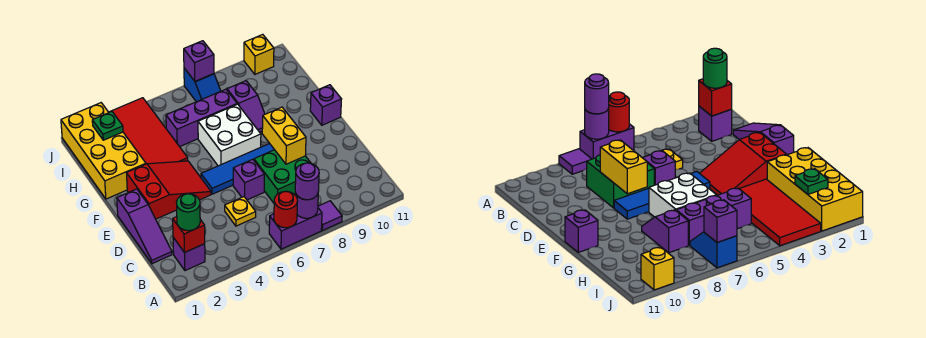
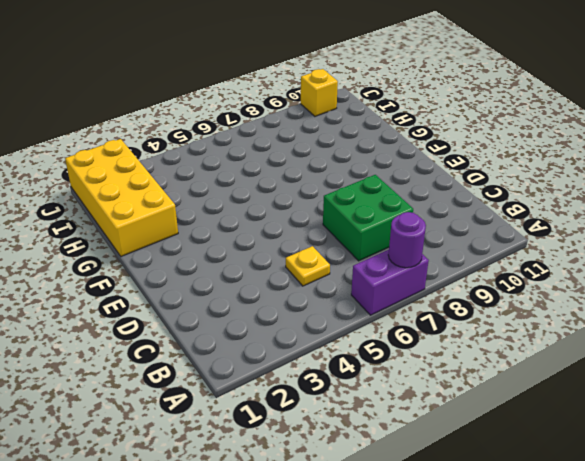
none -> purple tile A8 level 1
none -> purple brick B2 level 1
none -> purple slope C1:E1 level 1 top E

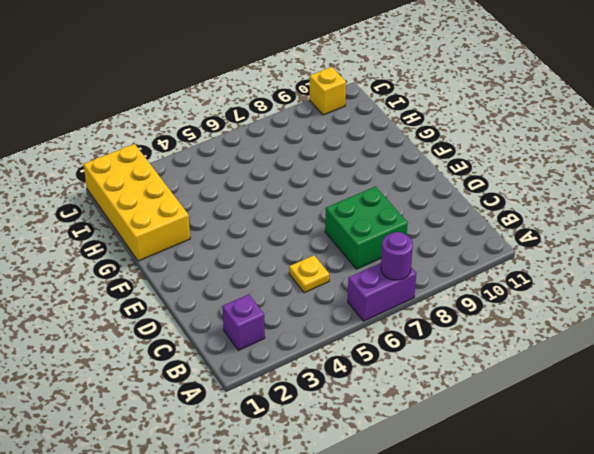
none -> purple tile A8 level 1
none -> purple slope C1:E1 level 1 top E
none -> purple brick D6 level 1

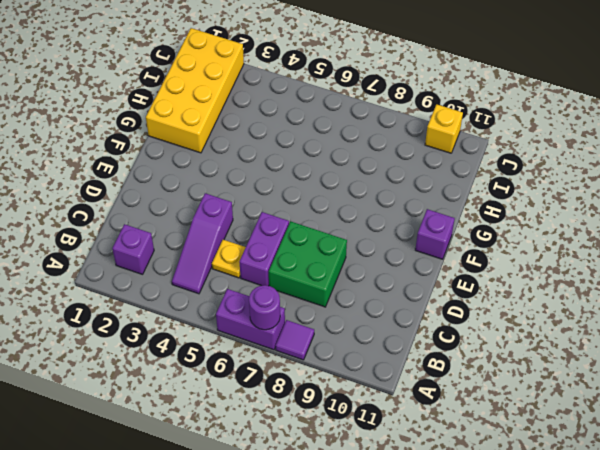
purple slope B4:D4 level 1 top D -> purple slope C1:E1 level 1 top E
purple brick C6:D6 level 1 -> purple brick D6 level 1
none -> red slope E2:F4 level 1 top 2
none -> blue tile E5:E8 level 1
none -> white brick F6:G7 level 1

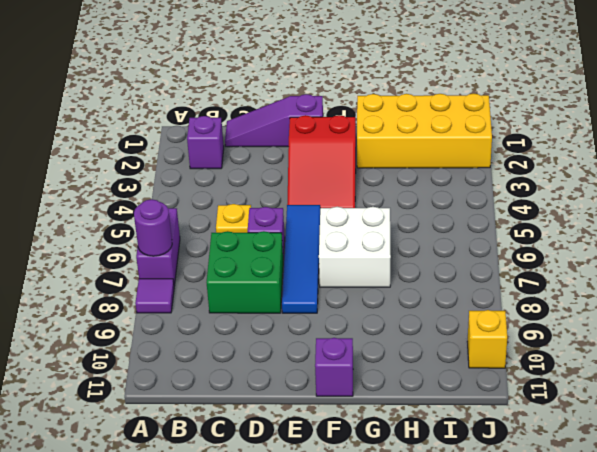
none -> red tile G3:J4 level 1
none -> purple slope G8:H8 level 1 top H
none -> purple brick H5:H7 level 1

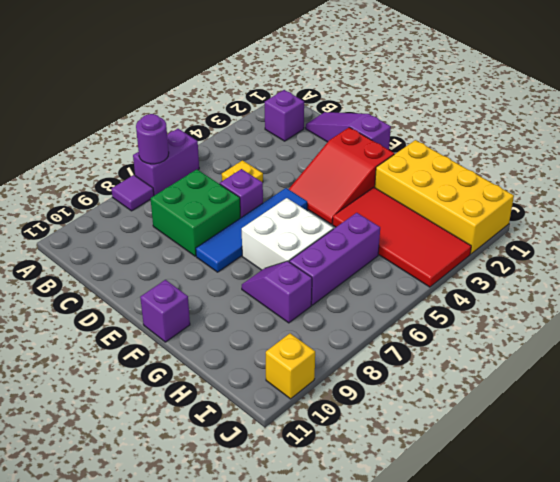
none -> blue slope I7:J7 level 1 top J
none -> red round brick A6 level 2
none -> red brick B2 level 2

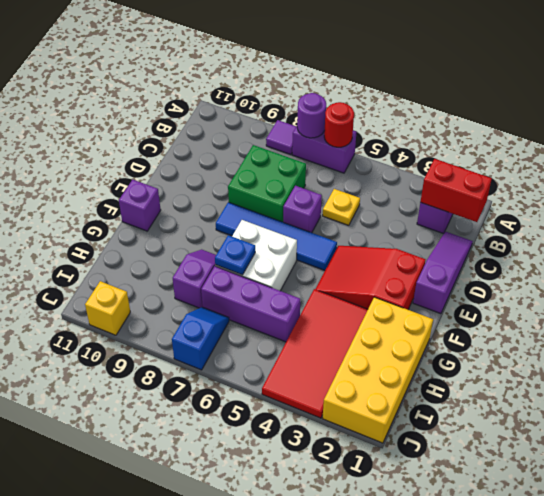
red brick B1:B2 level 2 -> red brick B2 level 2
blue plate G7 level 2 -> none
none -> yellow brick D8:E8 level 2
none -> green plate I2 level 2
none -> purple brick J7 level 2

